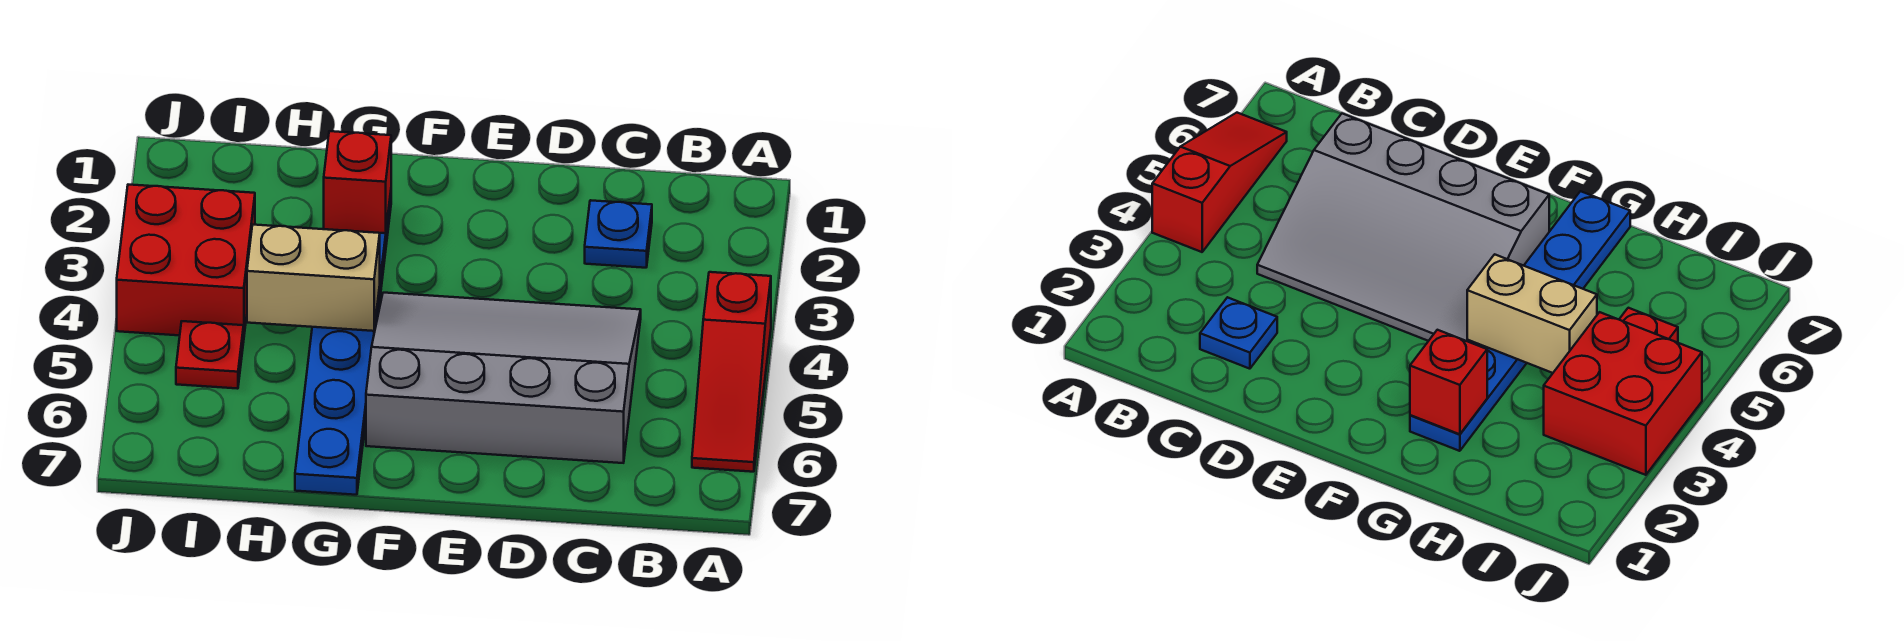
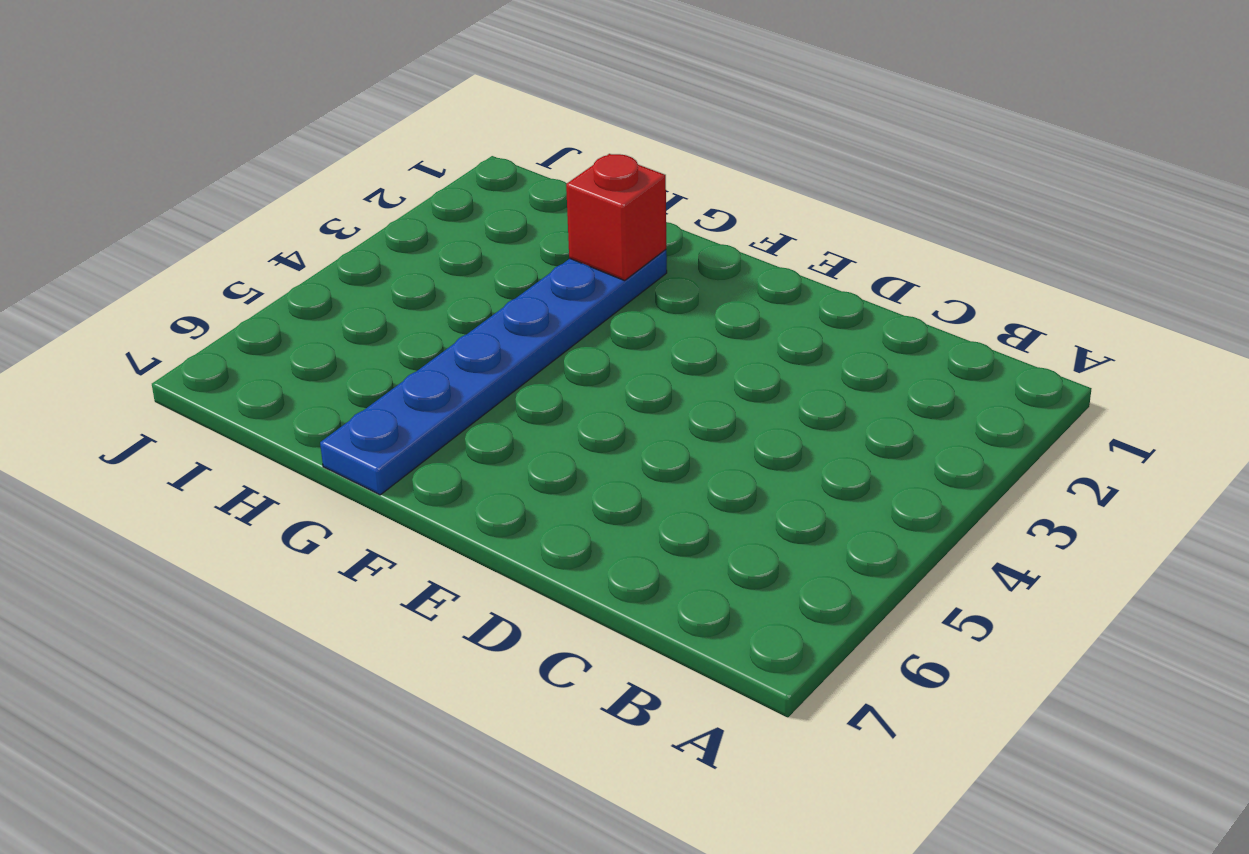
none -> red slope A4:A6 level 1 top 4
none -> blue plate C2 level 1

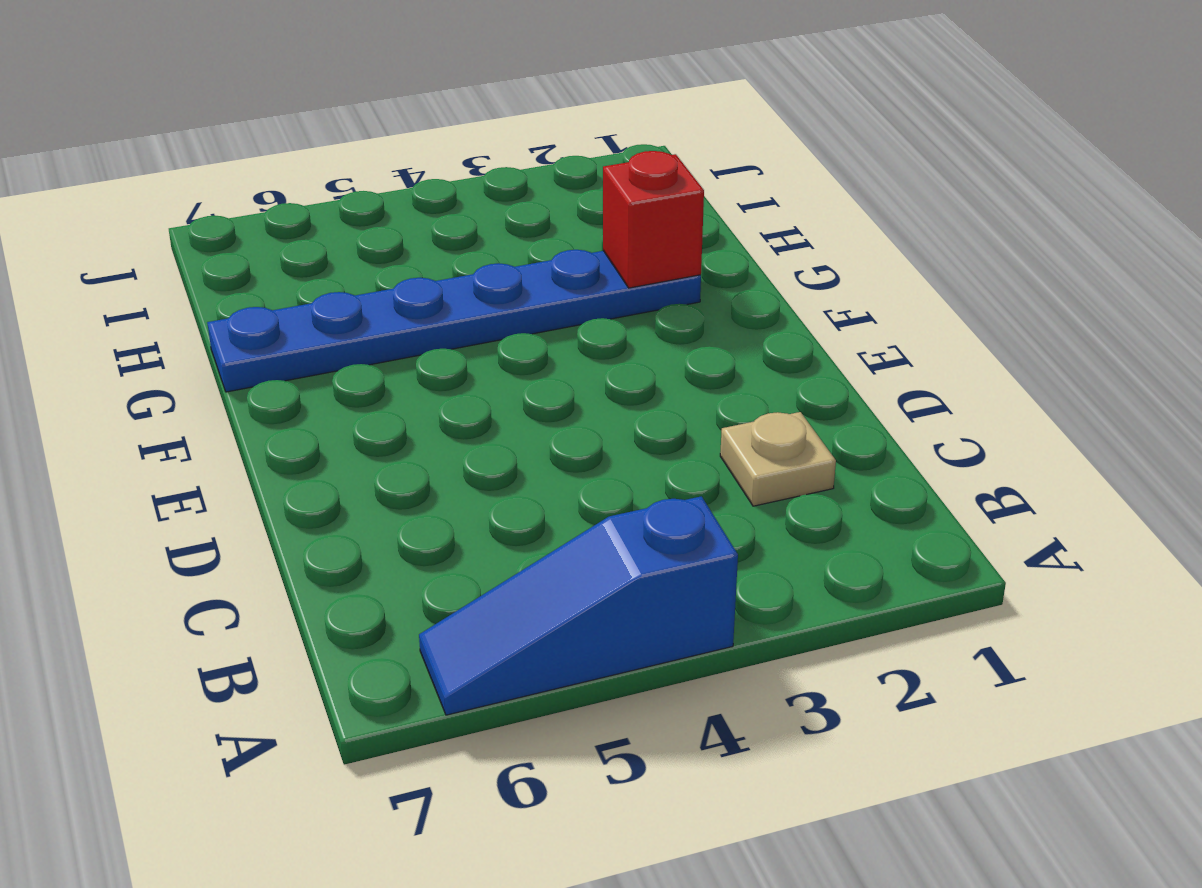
blue slope A4:A6 level 1 top 4 -> red slope A4:A6 level 1 top 4
tan plate C2 level 1 -> blue plate C2 level 1
none -> grey slope C4:F6 level 1 top 6
none -> red brick I3:J4 level 1

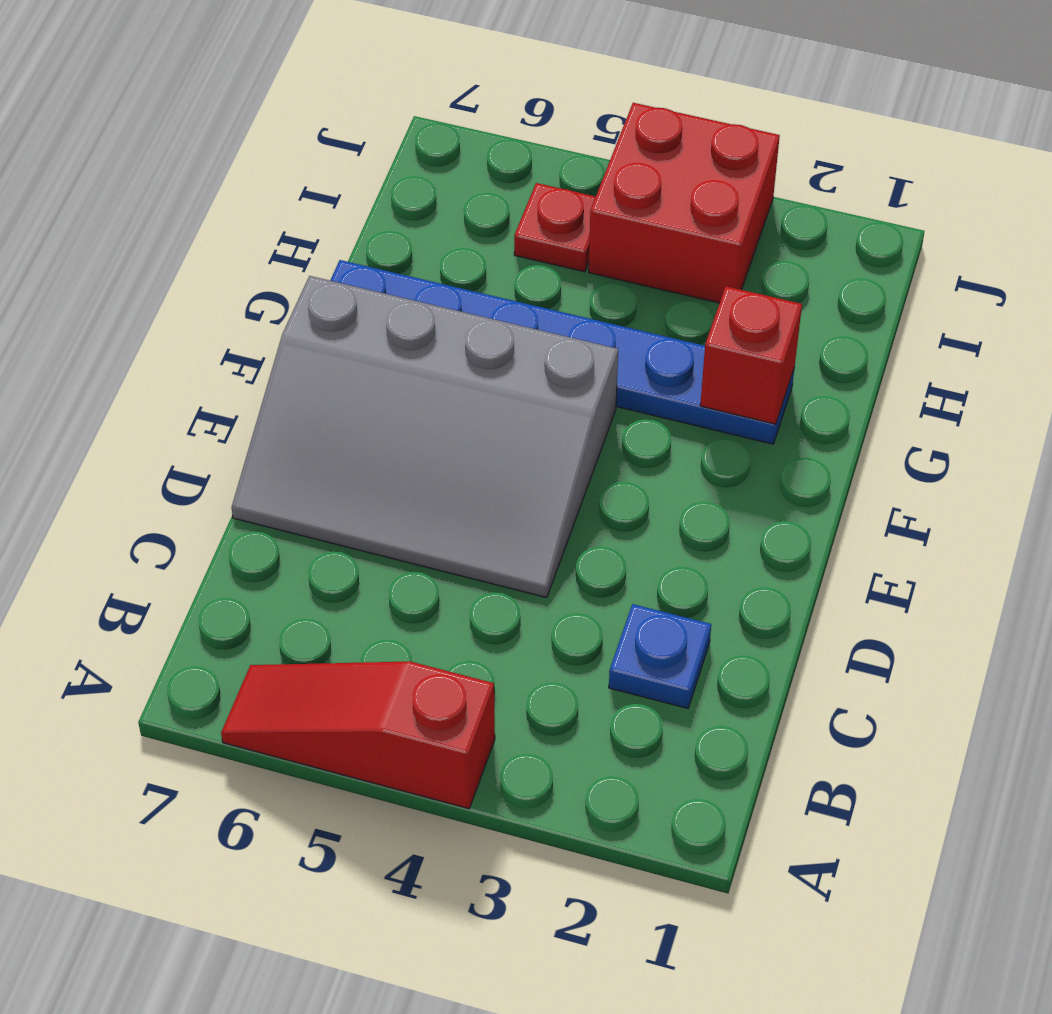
grey slope D4:F7 level 1 top F -> grey slope C4:F6 level 1 top 6
none -> tan brick G4:H4 level 2

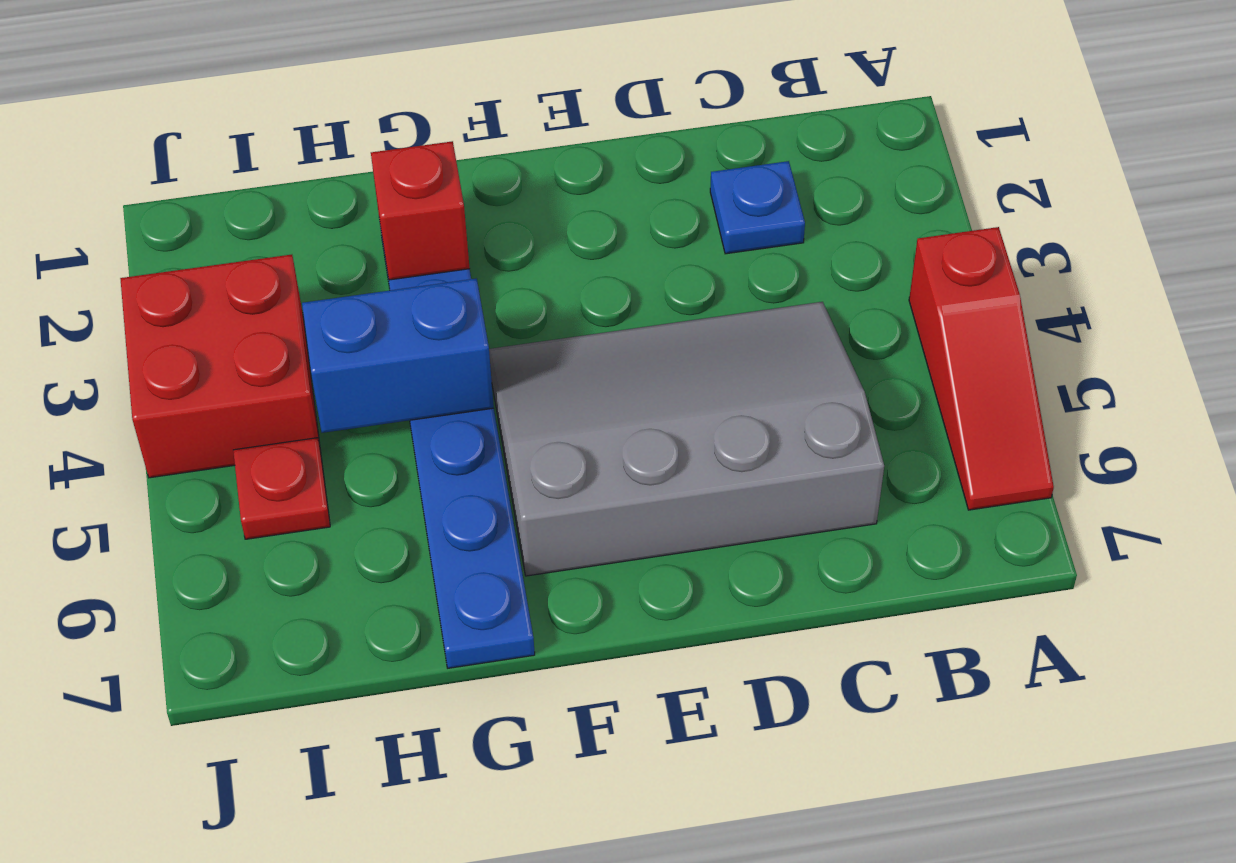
blue brick G4:H4 level 2 -> tan brick G4:H4 level 2

